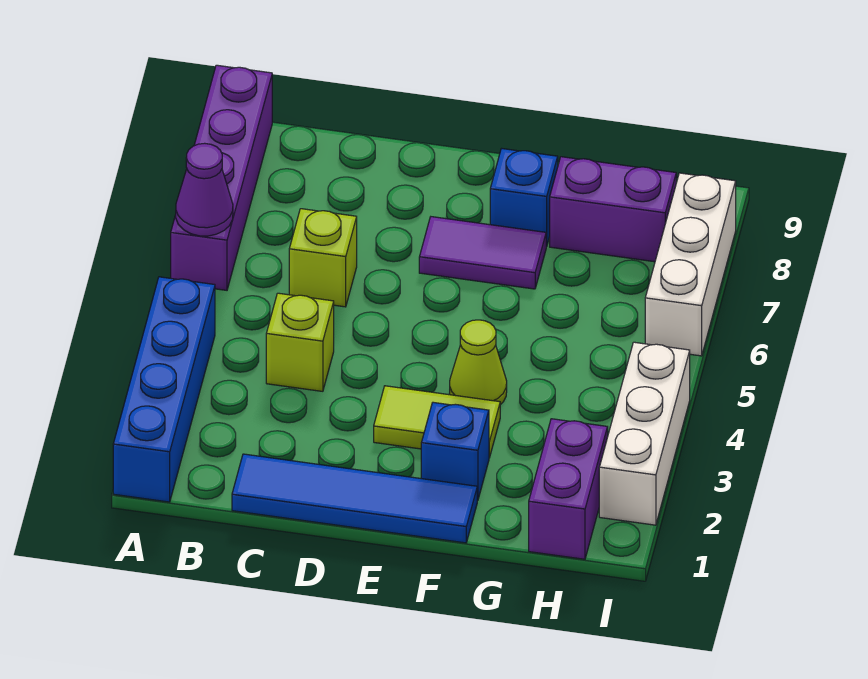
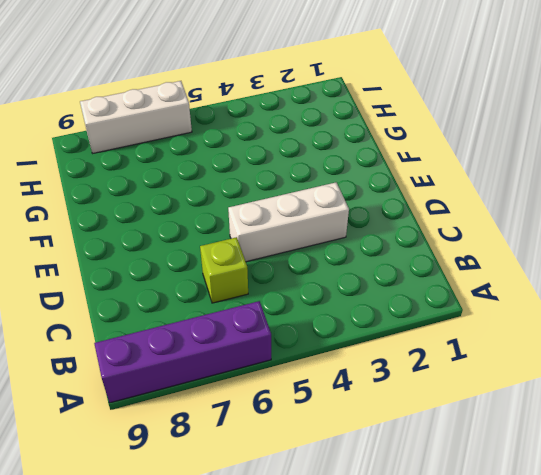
white brick D3:D5 level 1 -> white brick I2:I4 level 1
none -> blue brick A1:A4 level 1
none -> blue tile C1:F1 level 1
none -> lime brick C4 level 1

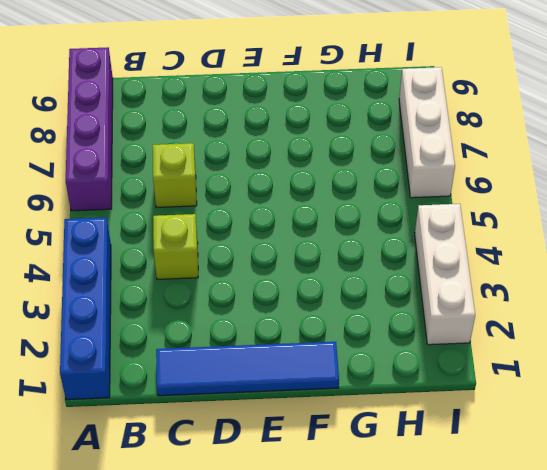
none -> lime tile E3:F3 level 1
none -> purple tile E7:F7 level 1
none -> blue brick F2 level 1

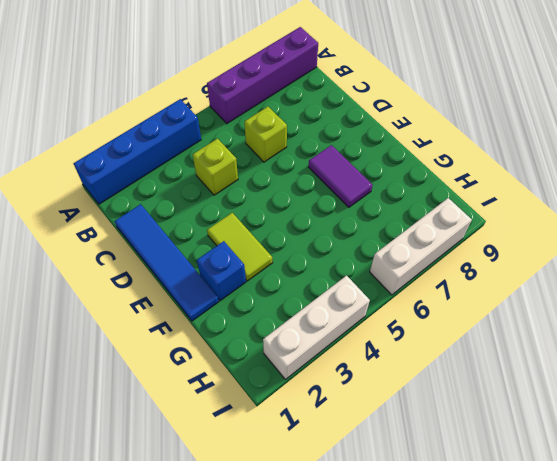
none -> lime cone F4 level 1
none -> blue brick F8 level 1
none -> purple brick G8:H8 level 1

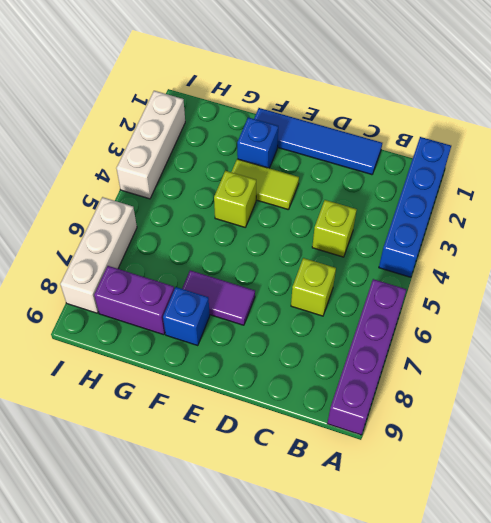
lime brick F4 level 1 -> lime cone F4 level 1
none -> purple brick H1:H2 level 1
none -> purple cone A6 level 2

